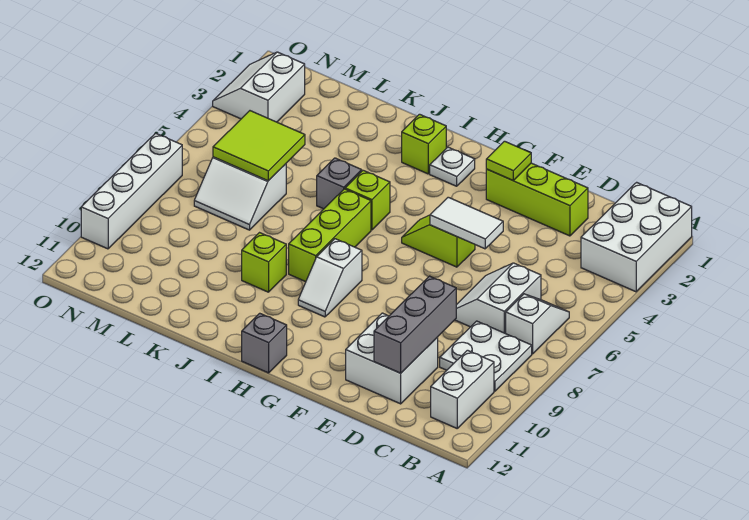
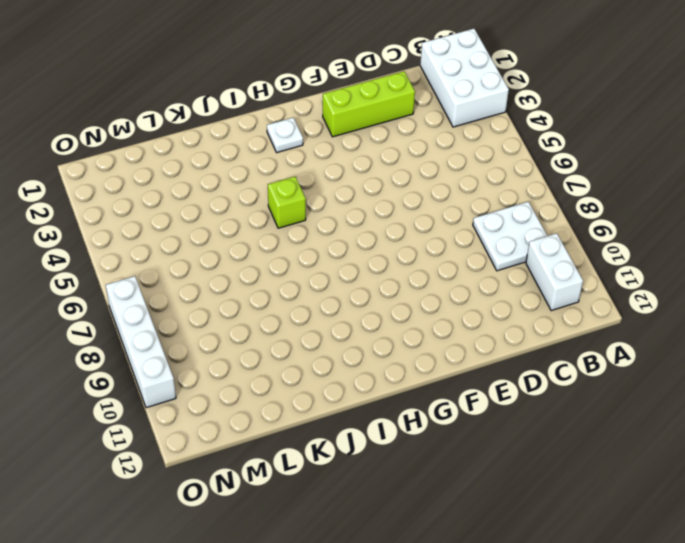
none -> white slope B6:B7 level 1 top 7
none -> white slope C6:D7 level 1 top C
none -> white brick D10:E11 level 1

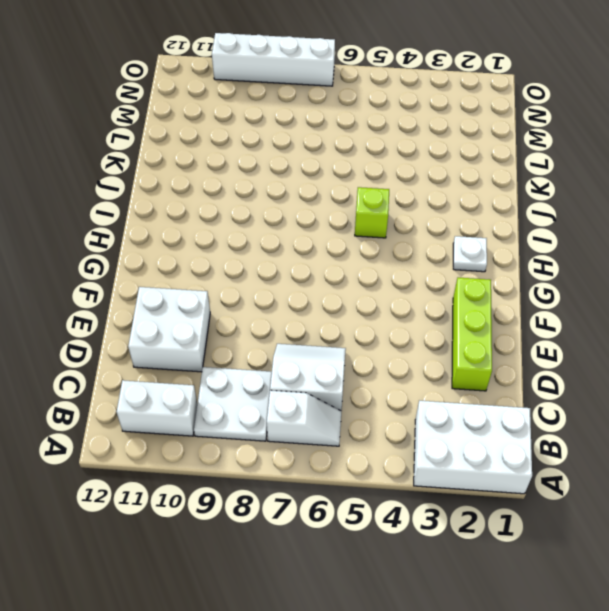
none -> lime slope F5:G5 level 1 top F
none -> white slope H8:H9 level 1 top 8
none -> grey brick H12 level 1

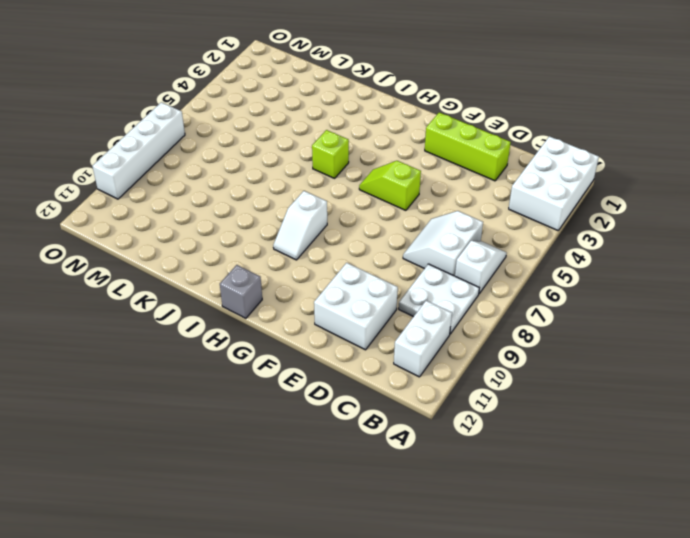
none -> white plate H2 level 1
none -> lime brick I2 level 1
none -> lime brick I6:I8 level 1

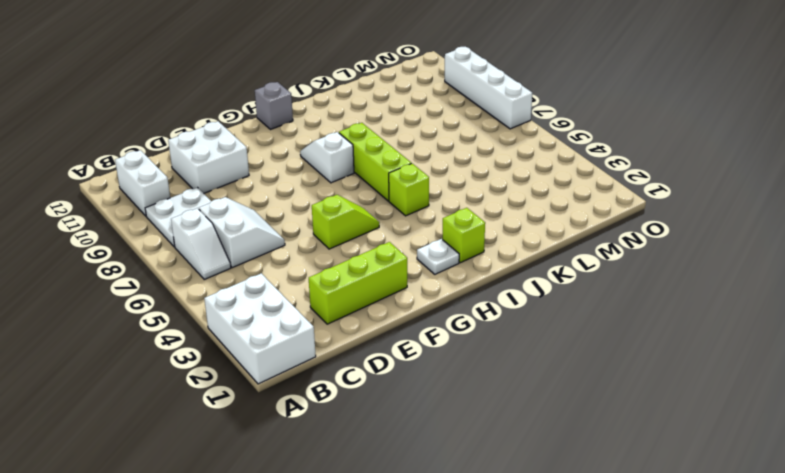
none -> grey brick J5 level 1
none -> lime brick J9 level 1
none -> white slope L6:M7 level 1 top 6

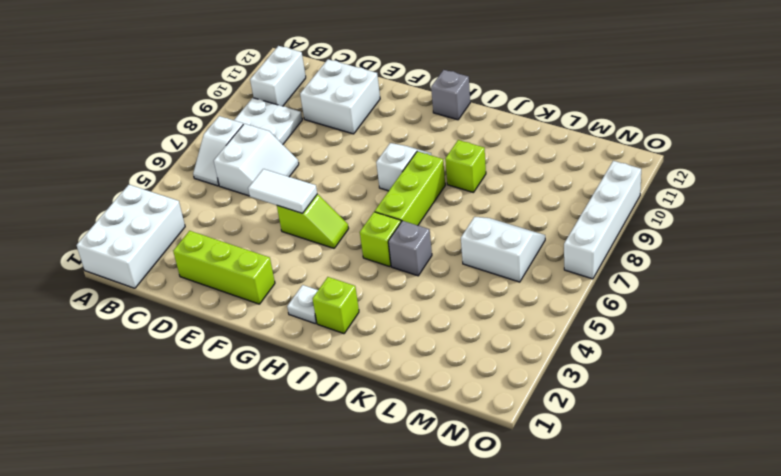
none -> white slope N2:O3 level 1 top N
none -> grey brick D9:D11 level 2
none -> lime tile F2 level 2

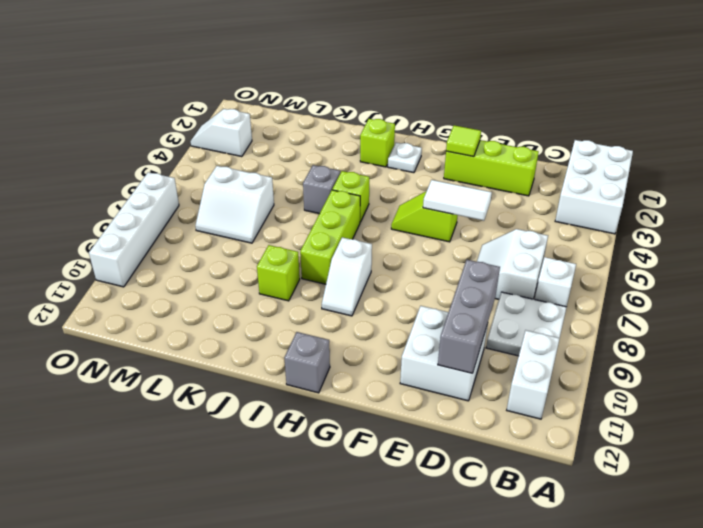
white slope N3:O3 level 1 top N -> white slope N2:O3 level 1 top N
none -> lime tile L5:M6 level 2

